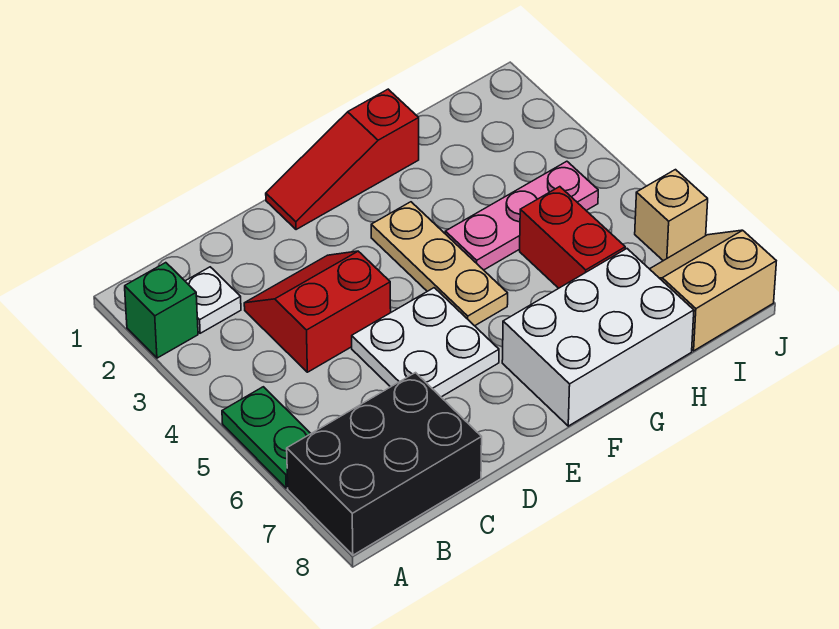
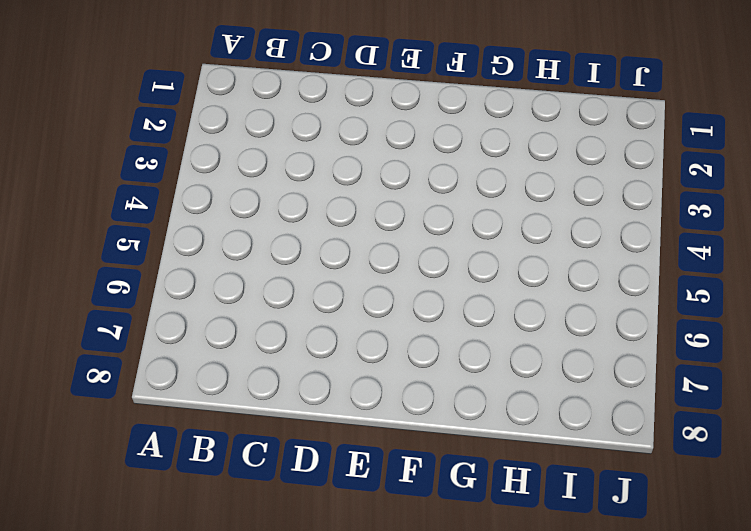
none -> green brick A2 level 1
none -> green plate A5:A6 level 1
none -> black brick A7:C8 level 1

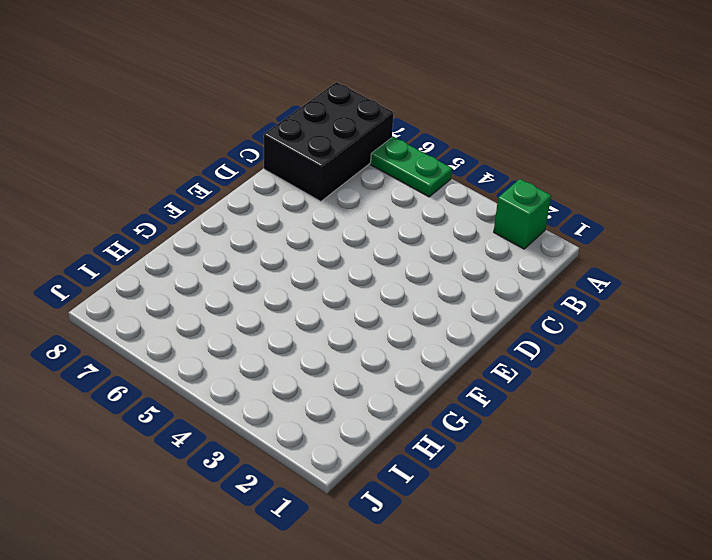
none -> white plate B2 level 1
none -> red slope C3:D4 level 1 top 4
none -> white plate D5:E6 level 1

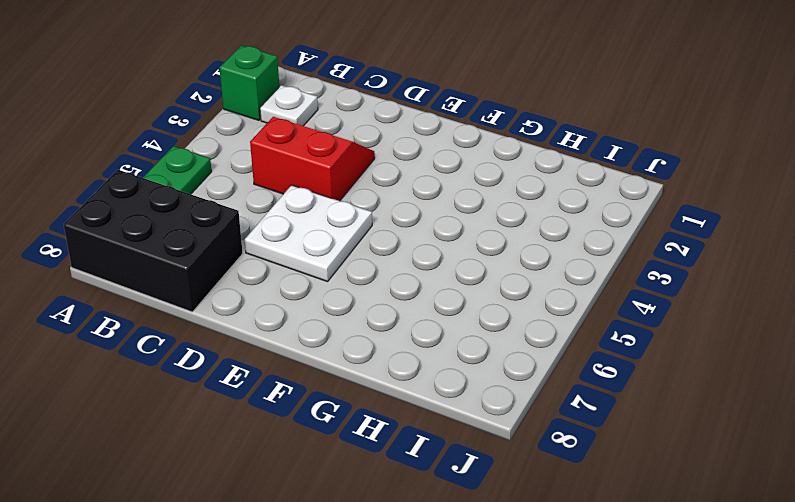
none -> red slope E1:G1 level 1 top G
none -> tan plate F3:F5 level 1
none -> white brick F7:H8 level 1

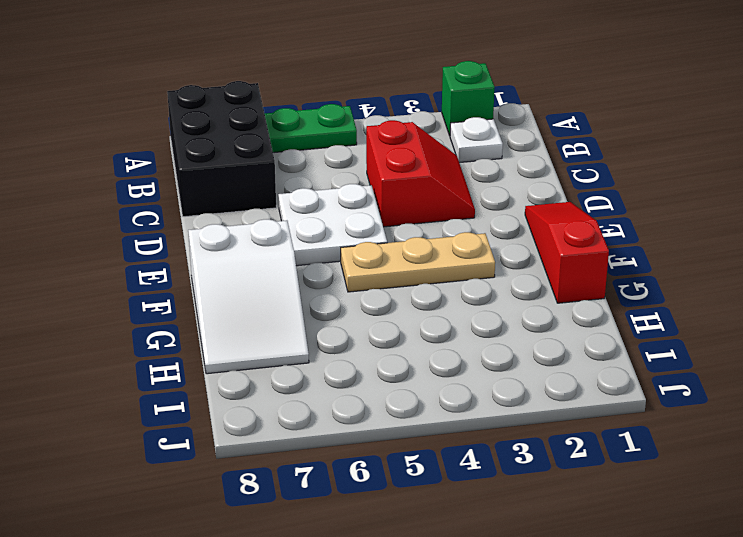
white slope F7:H8 level 1 top F -> white brick F7:H8 level 1
none -> pink plate G4:I4 level 1
none -> red brick H5:H6 level 1
none -> tan slope I7:J8 level 1 top 8

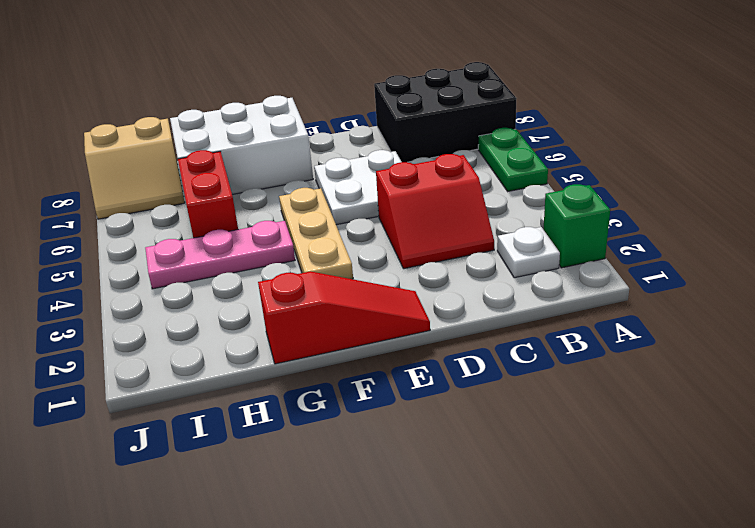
none -> tan brick J6 level 1

